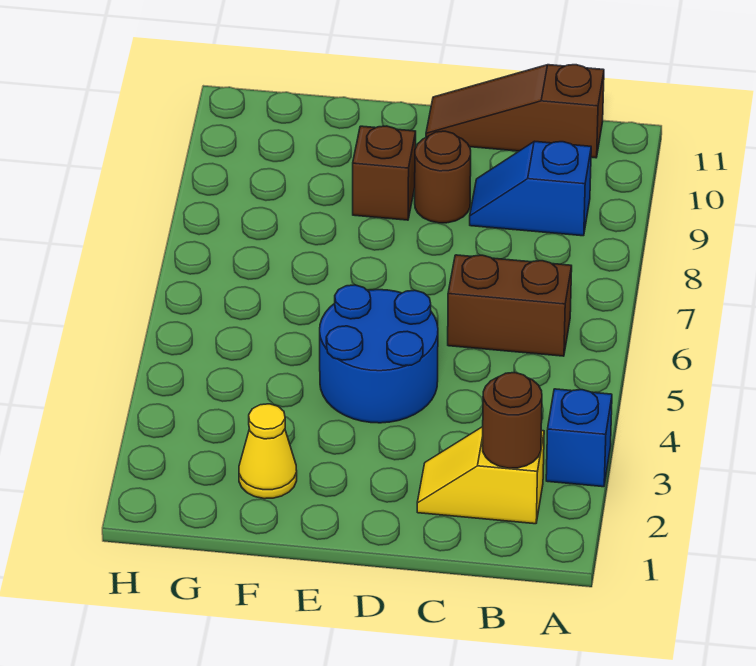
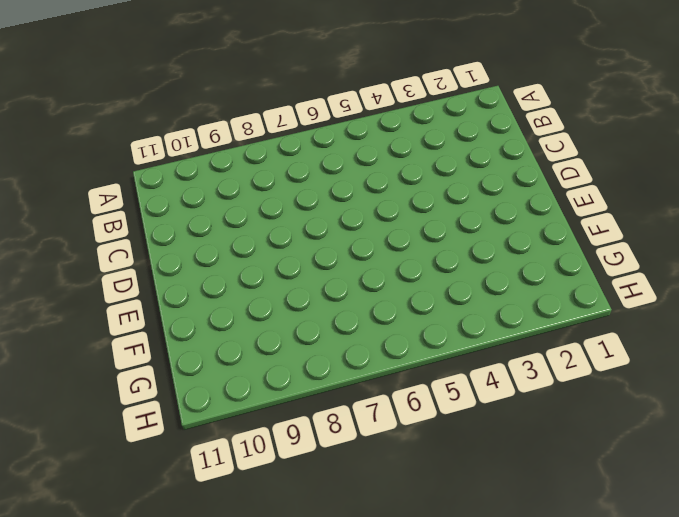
none -> blue brick A3 level 1
none -> yellow slope B2:C2 level 1 top B

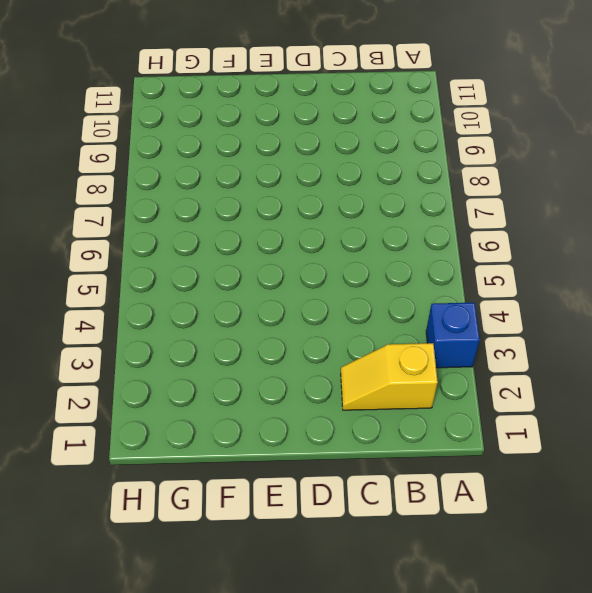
none -> brown brick B6:C6 level 1
none -> blue slope B9:C9 level 1 top B

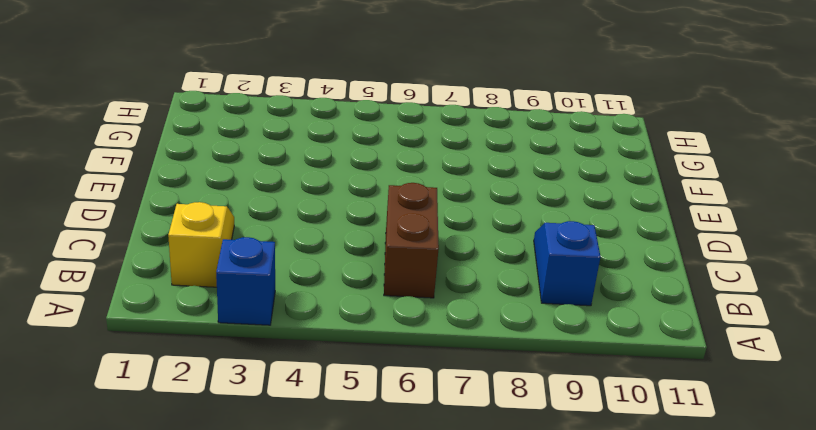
none -> brown slope B11:D11 level 1 top B
none -> blue round brick D4:E5 level 1

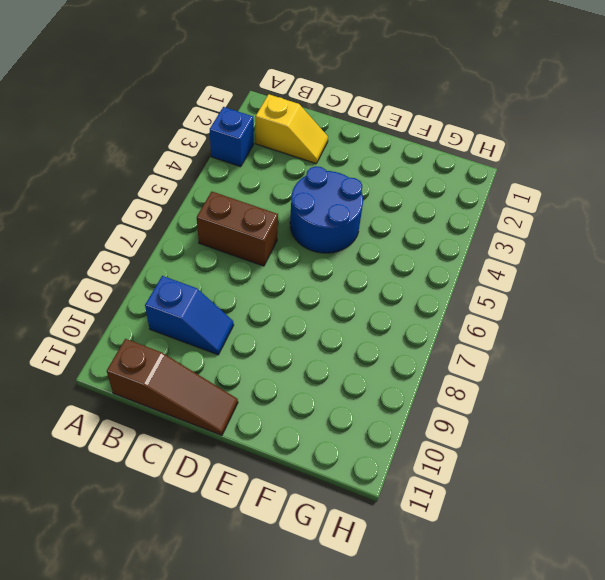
none -> brown round brick D9 level 1
none -> brown brick E9 level 1

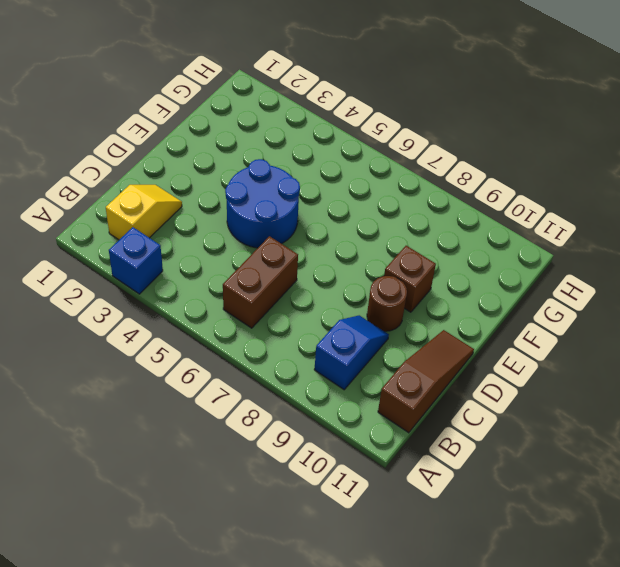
none -> yellow cone F2 level 1
none -> brown round brick B2 level 2

